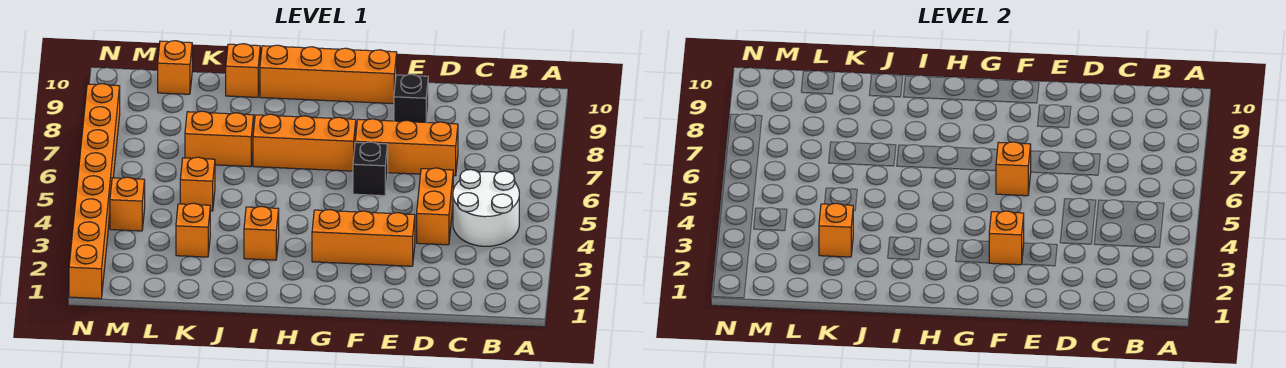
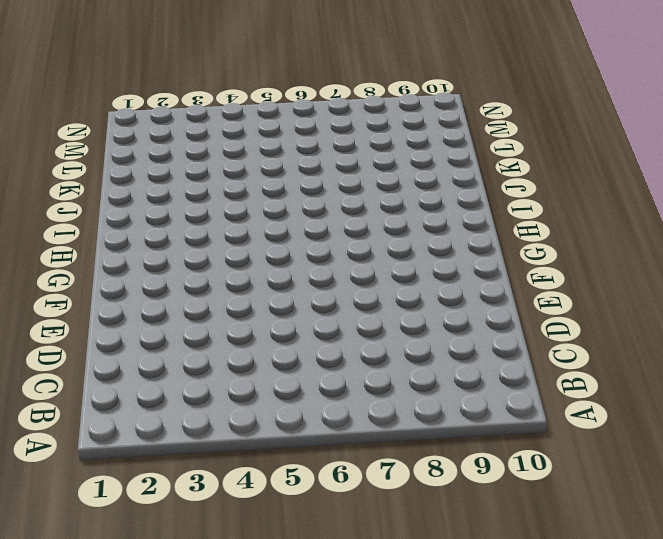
none -> white round brick B4:C5 level 1
none -> orange brick D4:D5 level 1
none -> orange brick D7:F7 level 1

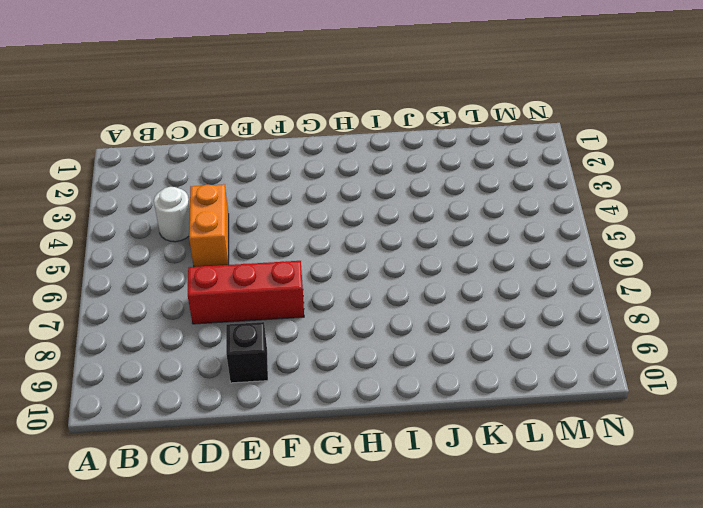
white round brick C4 level 1 -> white round brick B4:C5 level 1
red brick D7:F7 level 1 -> orange brick D7:F7 level 1
none -> orange brick E3:G3 level 1
none -> black brick F6 level 1
none -> orange brick F10:I10 level 1

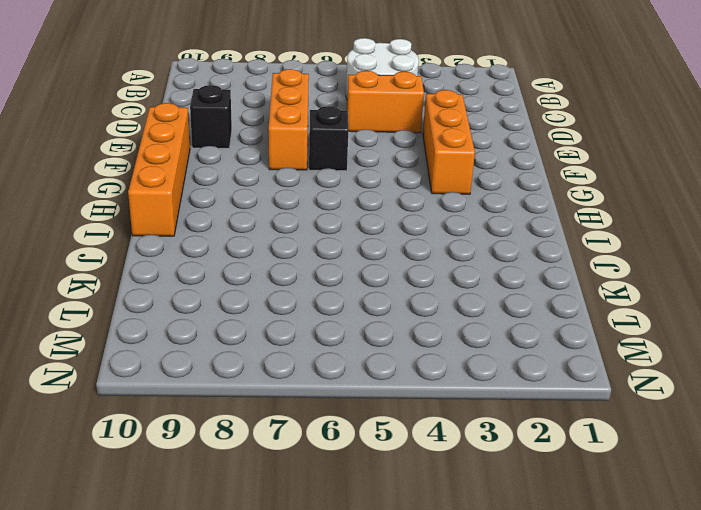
none -> orange brick G7:I7 level 1
none -> orange brick I3 level 1
none -> orange brick J7:K7 level 1

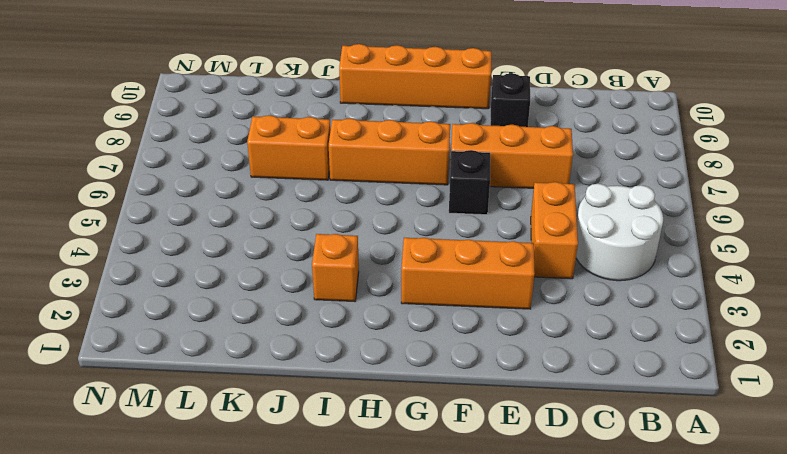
none -> orange brick J10 level 1
none -> orange brick K3 level 1
none -> orange brick K5 level 1

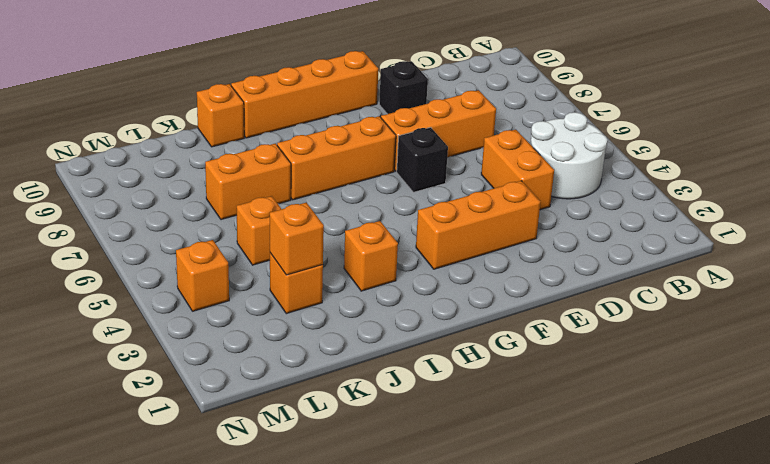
none -> orange brick L10 level 1
none -> orange brick N1:N8 level 1
none -> orange brick F3 level 2

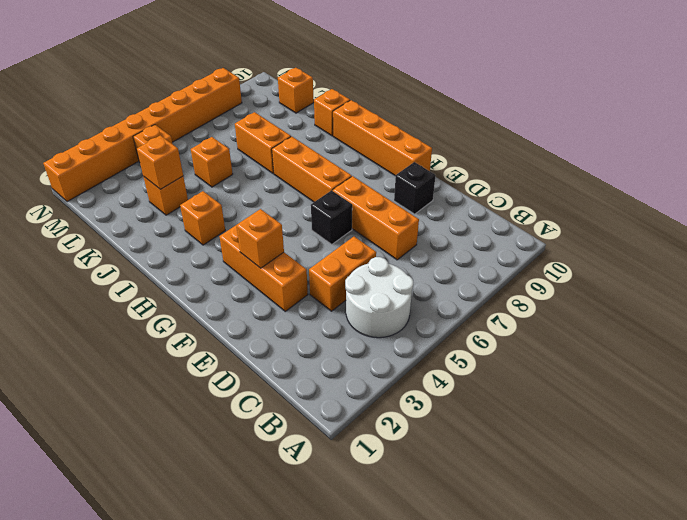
none -> orange brick F6 level 2

